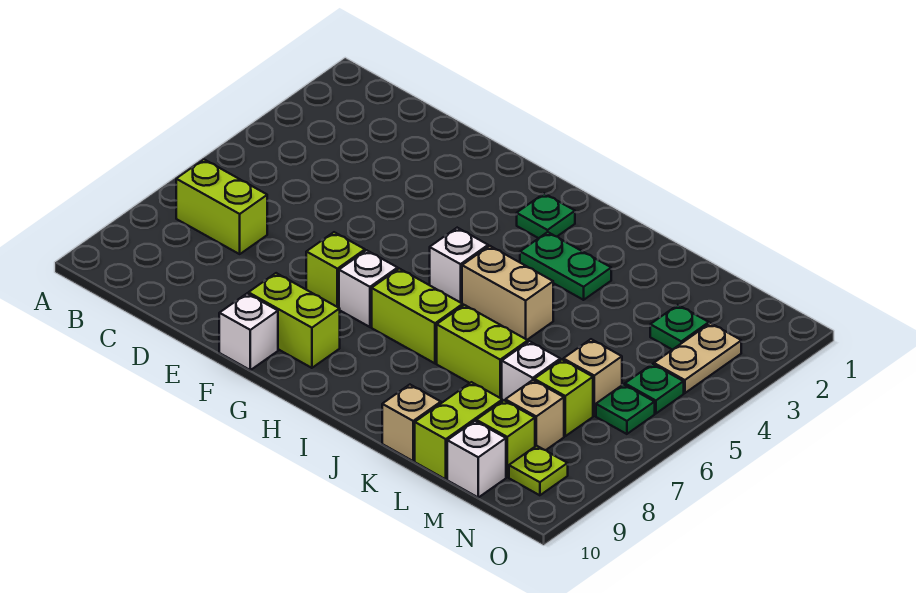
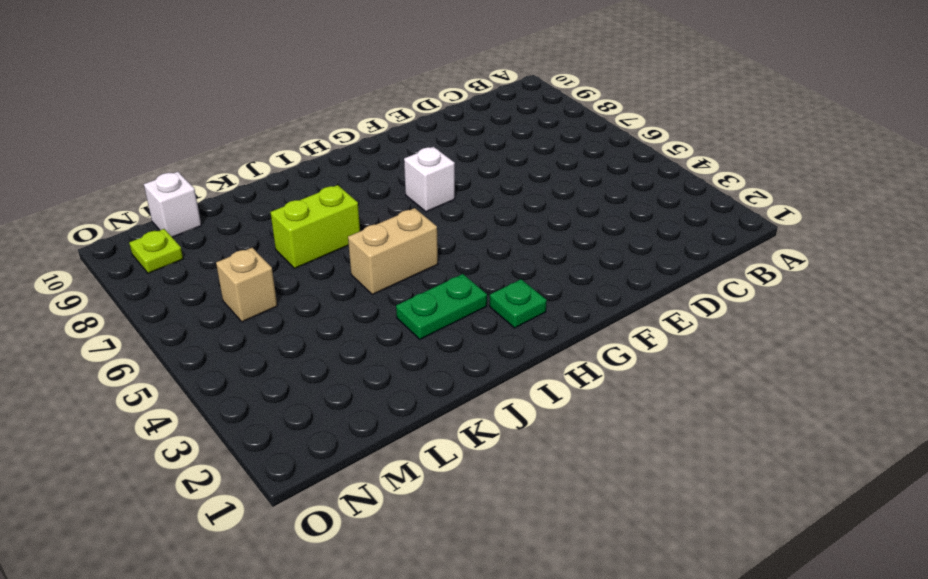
none -> lime brick B7:C7 level 1
none -> lime brick F7 level 1
none -> lime brick F9:G9 level 1

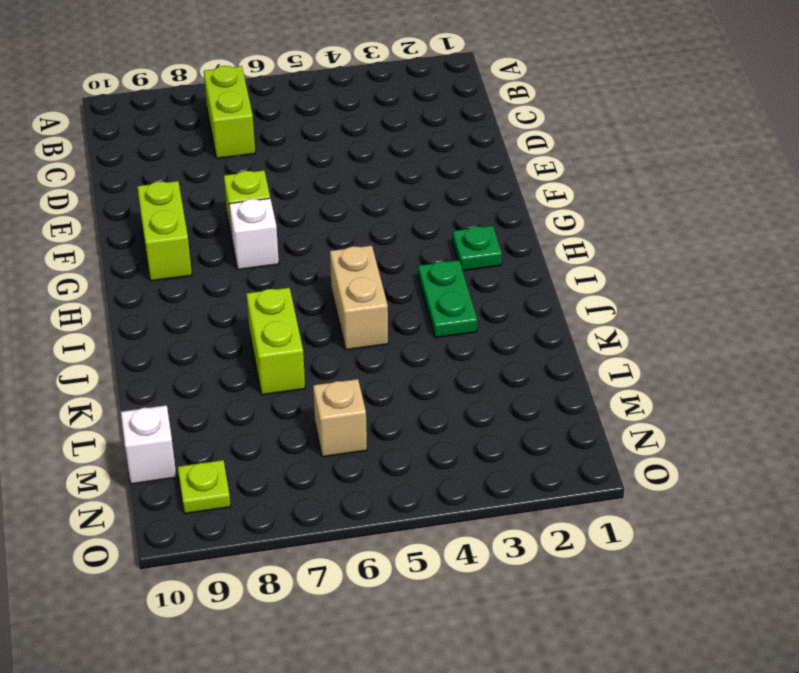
none -> white brick F10 level 1
none -> white brick H5 level 1
none -> lime brick H7:I7 level 1

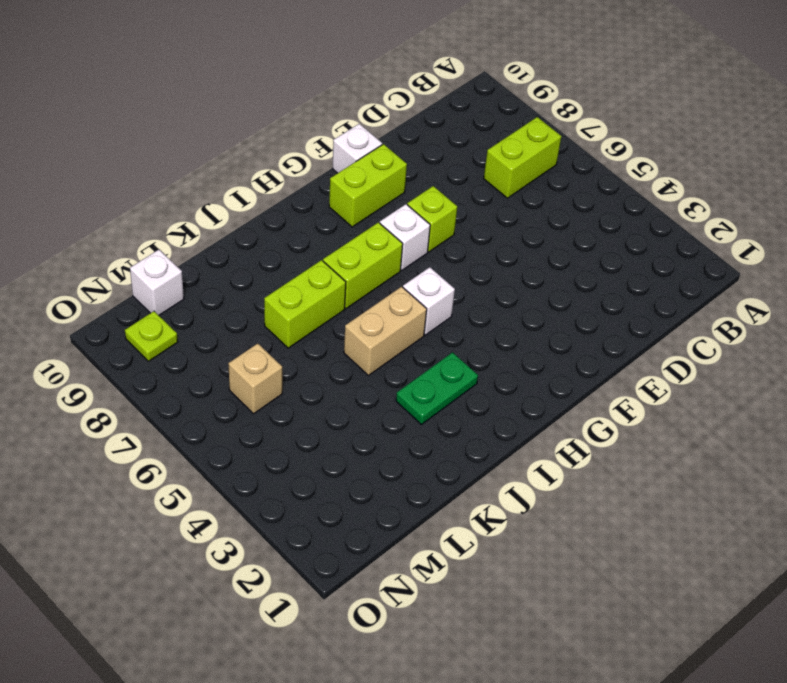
none -> green plate H2 level 1
none -> tan brick K10 level 1
none -> white brick L7 level 1

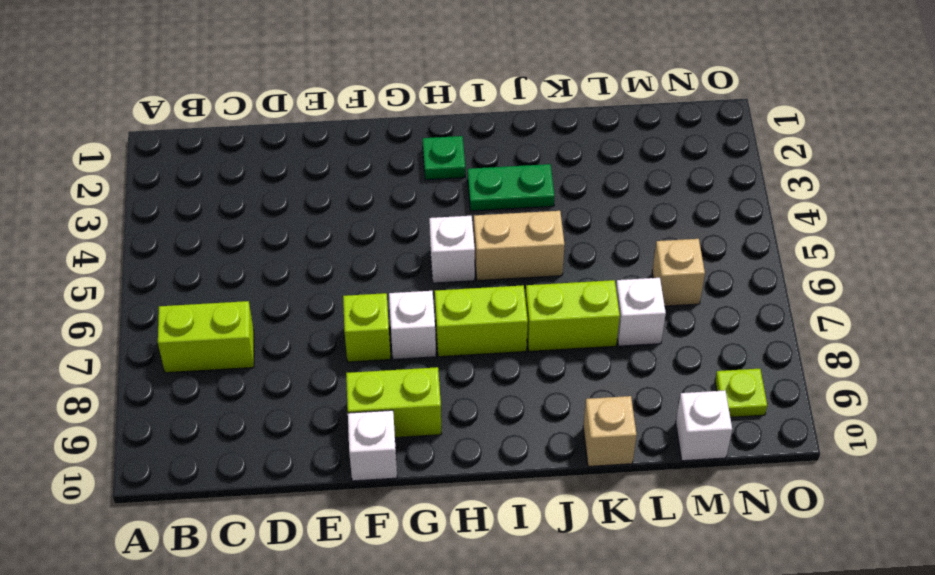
none -> lime brick L9:L10 level 1
none -> green plate M3 level 1
none -> lime brick M7 level 1

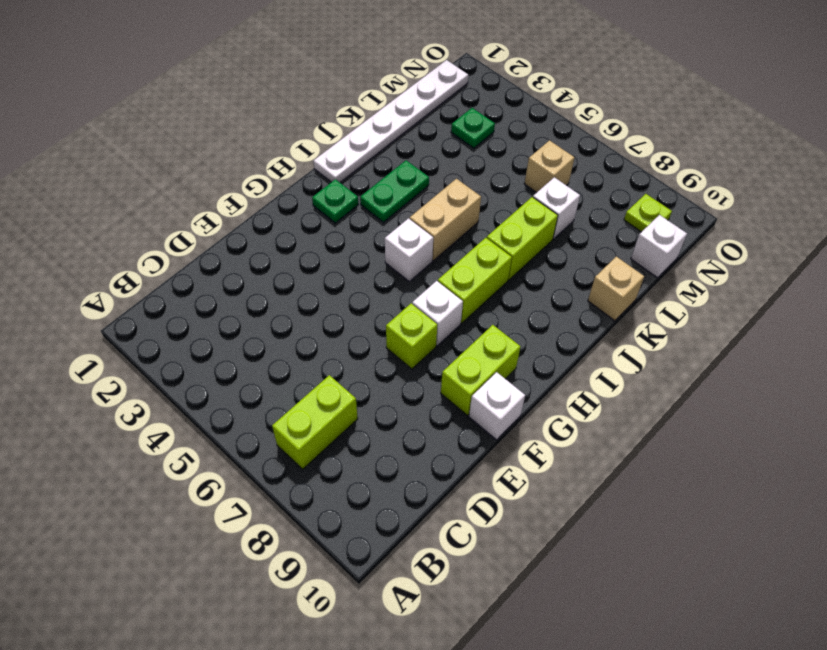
white plate I1:N1 level 1 -> none
none -> lime brick L9:L10 level 1
none -> lime brick M7 level 1
none -> tan brick M8 level 1

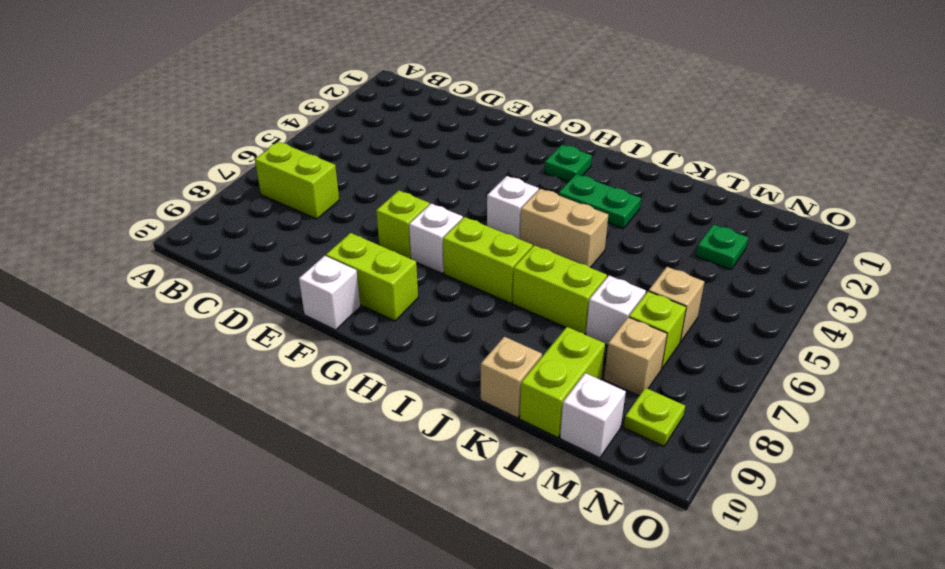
none -> lime brick M9 level 1
none -> tan plate N3:N4 level 1
none -> green plate N5 level 1

